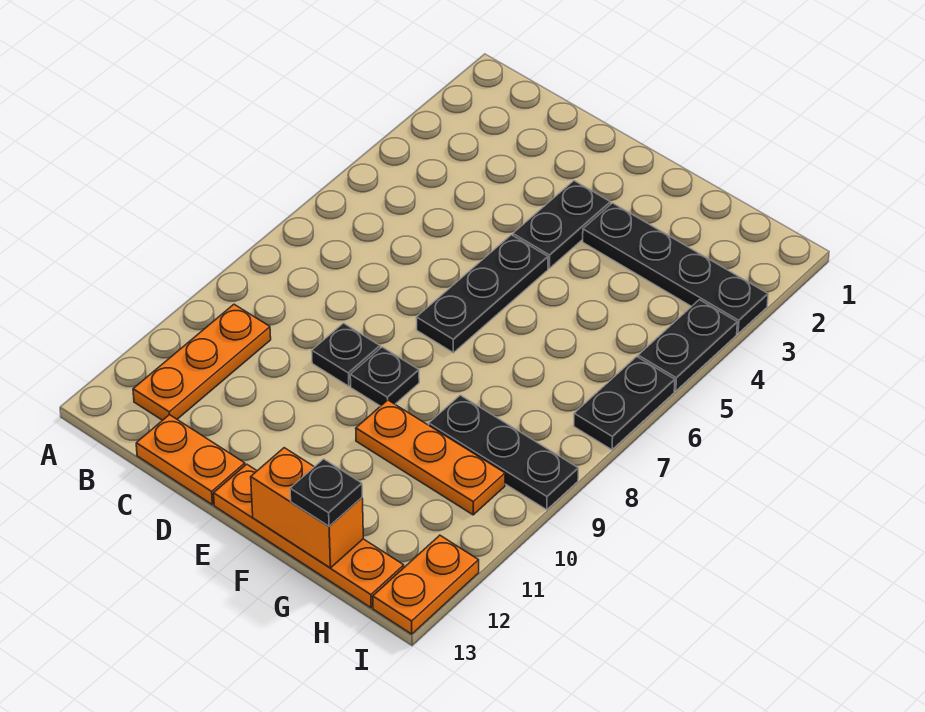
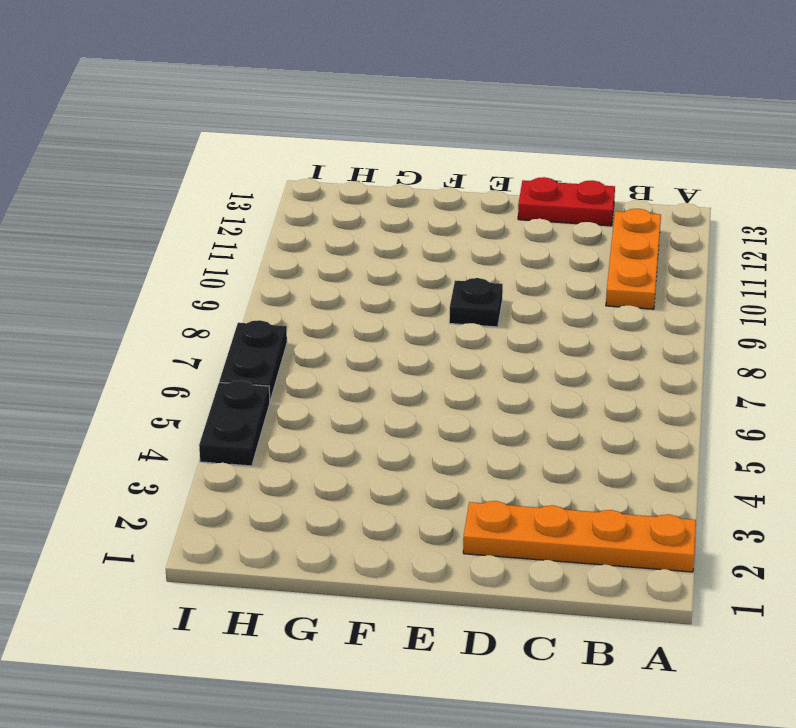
orange plate A2:D2 level 1 -> orange plate E13:H13 level 1
red plate C13:D13 level 1 -> orange plate C13:D13 level 1
none -> black plate D9 level 1
none -> black plate E3:E4 level 1
none -> black plate E5:E7 level 1

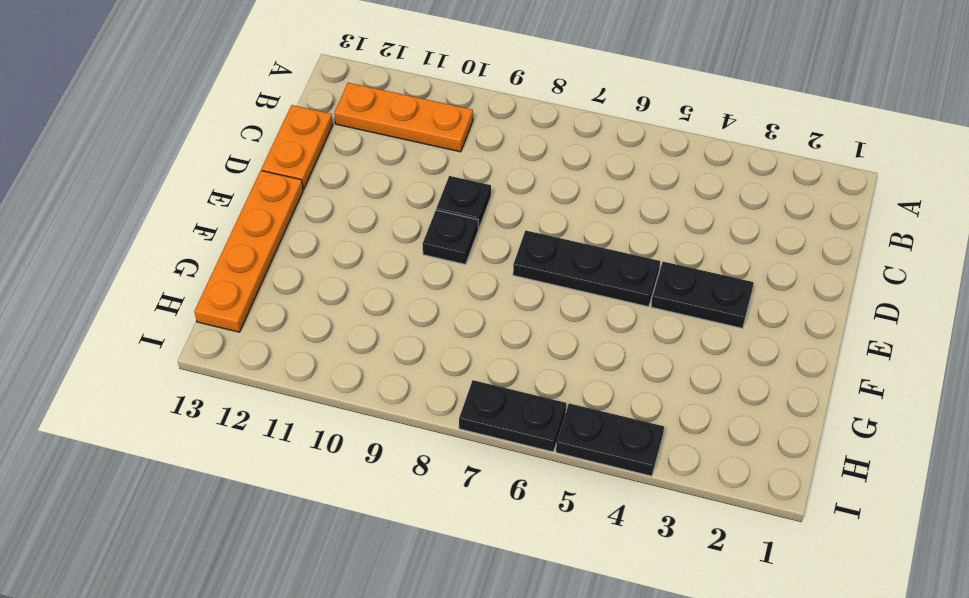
none -> black plate F3:I3 level 1
none -> orange plate F10:H10 level 1
none -> black plate G9:I9 level 1

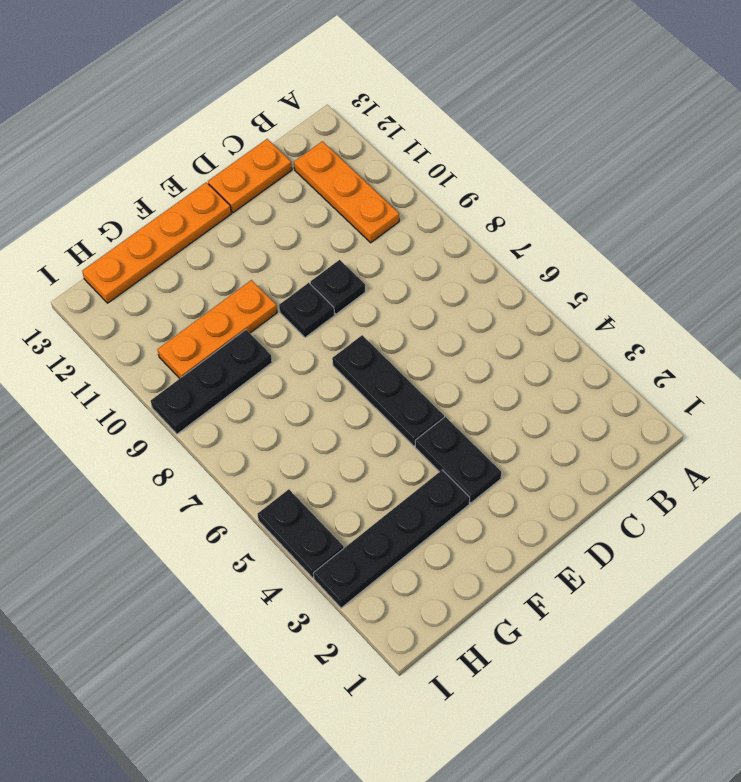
none -> black plate I6:I7 level 1
none -> orange plate I12:I13 level 1
none -> orange brick F13:G13 level 2

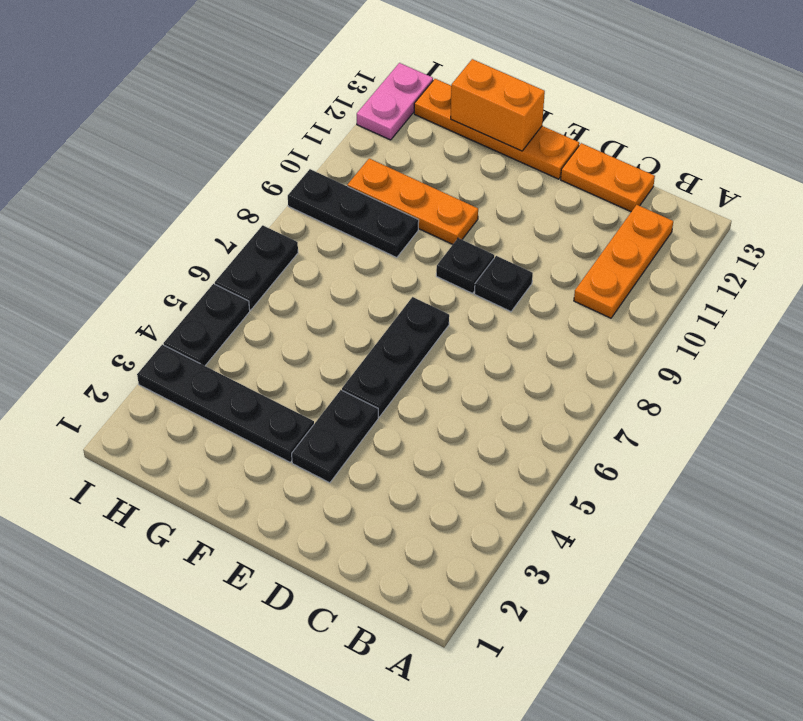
pink plate I12:I13 level 1 -> orange plate I12:I13 level 1
none -> black plate G13 level 3

